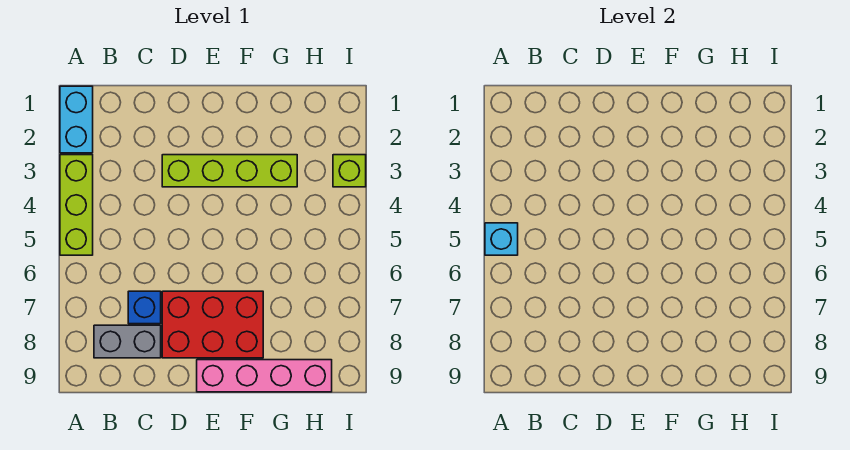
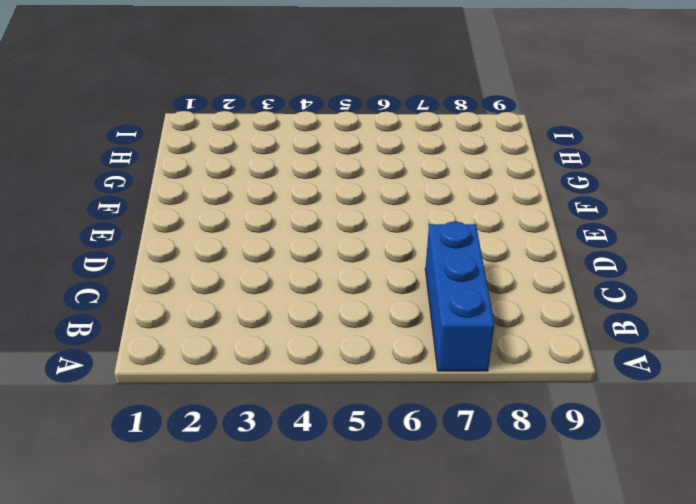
blue brick A7:C7 level 1 -> blue brick C7 level 1
none -> cyan brick A1:A2 level 1
none -> lime brick A3:A5 level 1

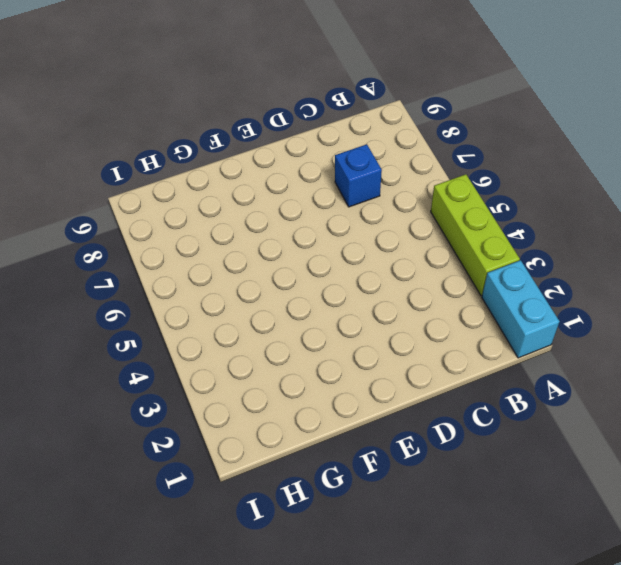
none -> grey brick B8:C8 level 1
none -> lime brick D3:G3 level 1

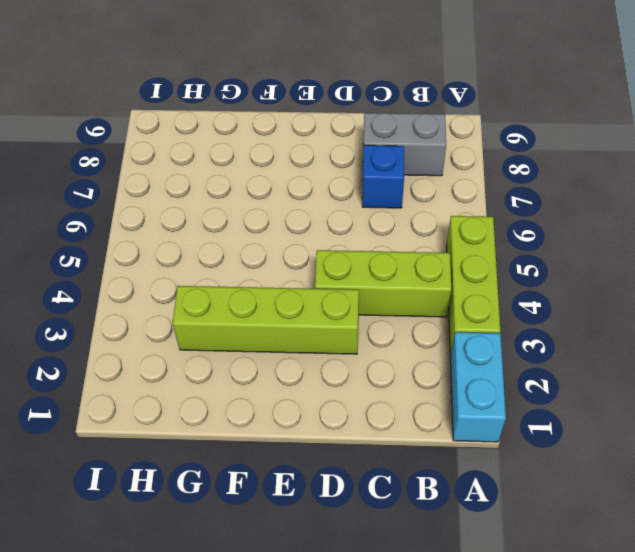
lime brick B4:D4 level 1 -> none
none -> red brick D7:F8 level 1
none -> pink brick E9:H9 level 1

